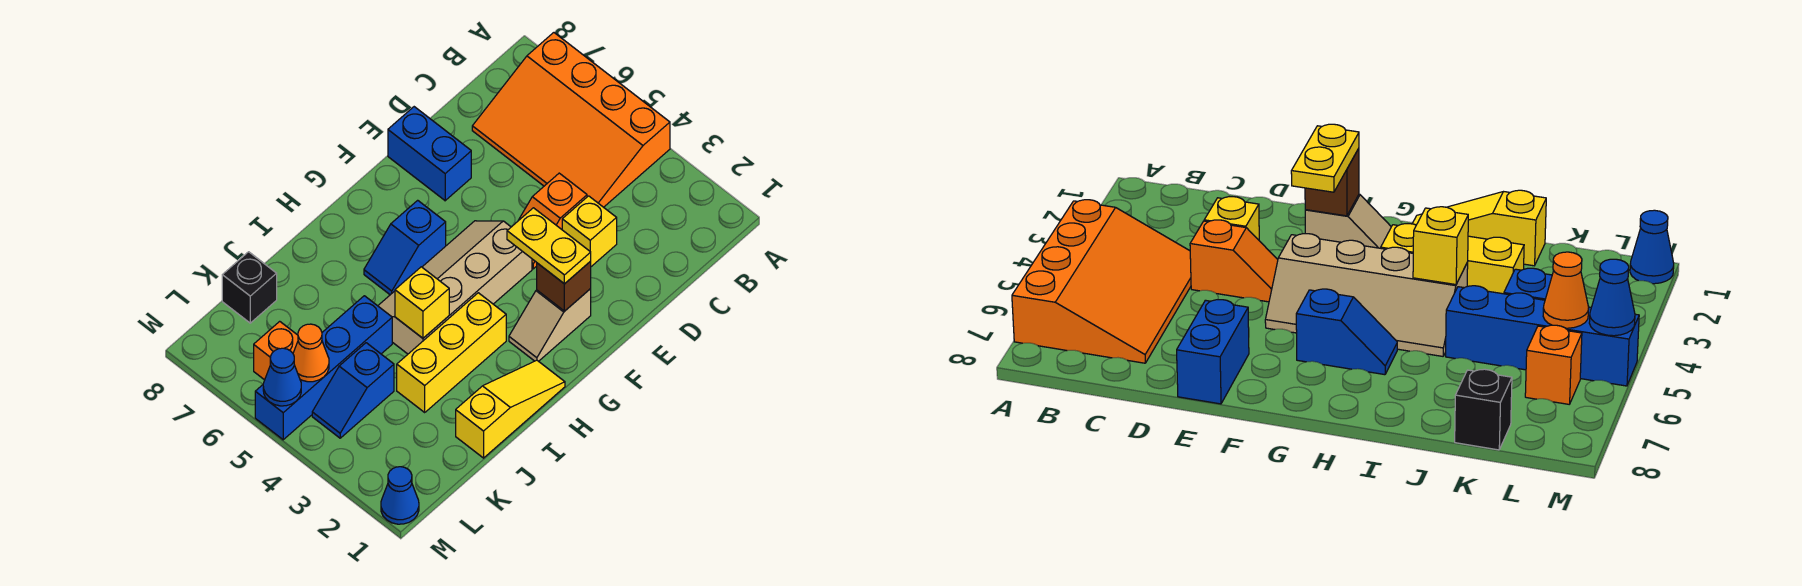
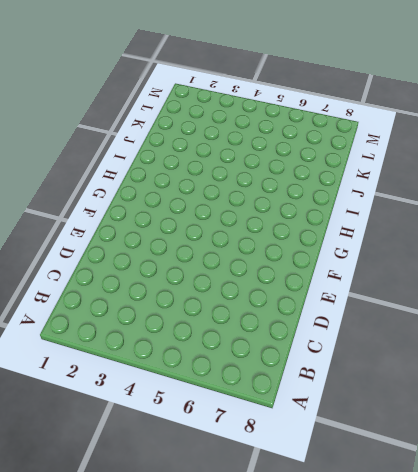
none -> orange slope A4:C7 level 1 top A
none -> yellow brick D3 level 1
none -> orange slope D4:E4 level 1 top D

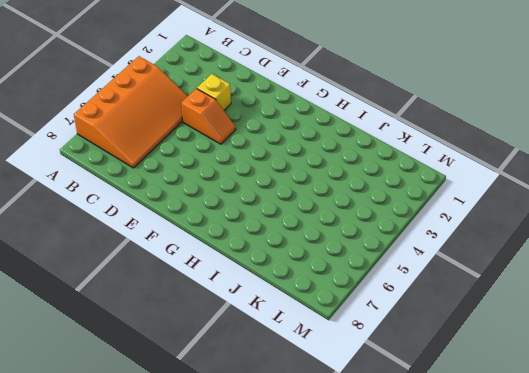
none -> blue brick E7:E8 level 1
none -> tan slope F2:G2 level 1 top F
none -> tan slope F4:I5 level 1 top 4

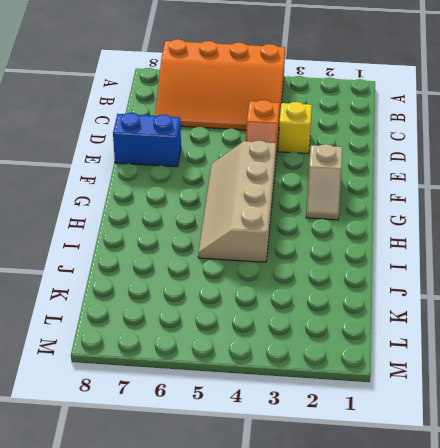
none -> blue slope G6:H6 level 1 top G
none -> yellow slope H1:J1 level 1 top J
none -> yellow brick H3:J3 level 1

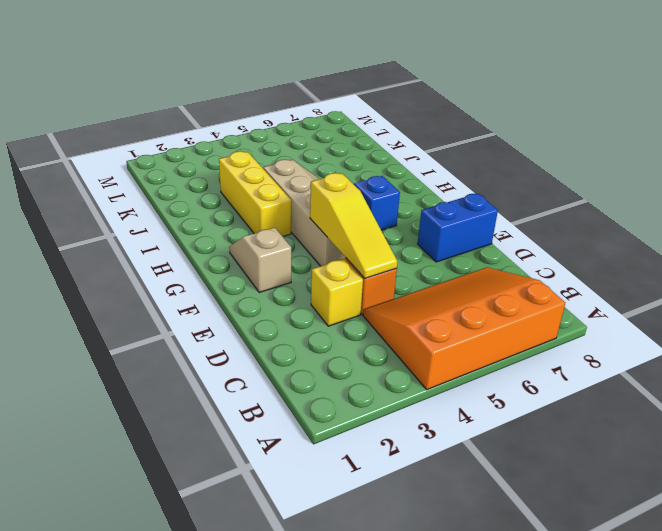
yellow slope D4:F4 level 2 top F -> yellow slope H1:J1 level 1 top J
none -> blue brick J5:M5 level 1
none -> blue slope K4:L4 level 1 top K
none -> black brick K8 level 1

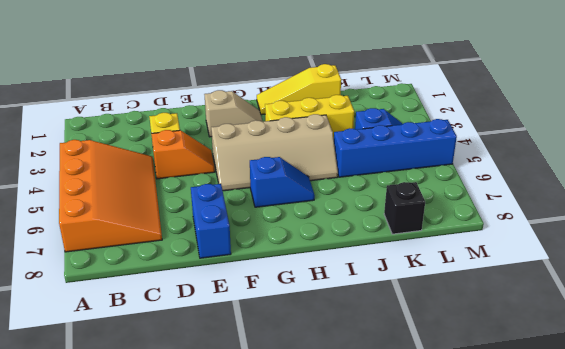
none -> orange brick L6 level 1
none -> blue cone M1 level 1
none -> brown brick F2 level 2

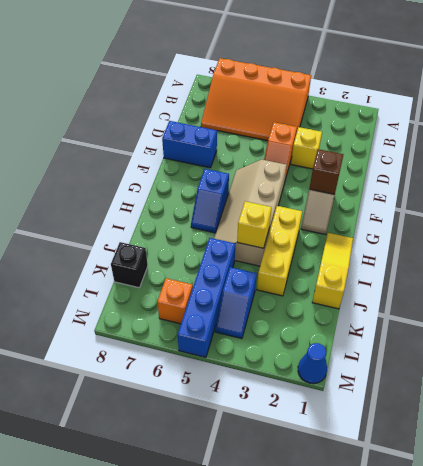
none -> orange cone L5 level 2
none -> blue cone M5 level 2
none -> yellow plate F2:F3 level 3

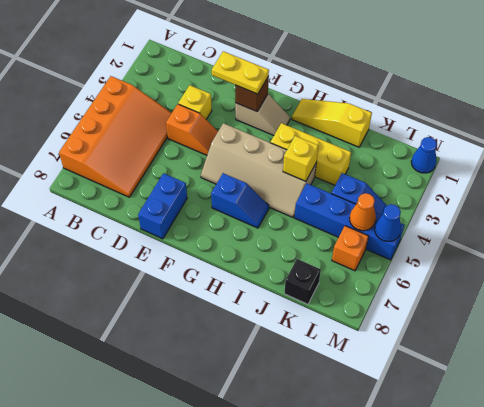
yellow plate E2:F2 level 3 -> yellow plate F2:F3 level 3

